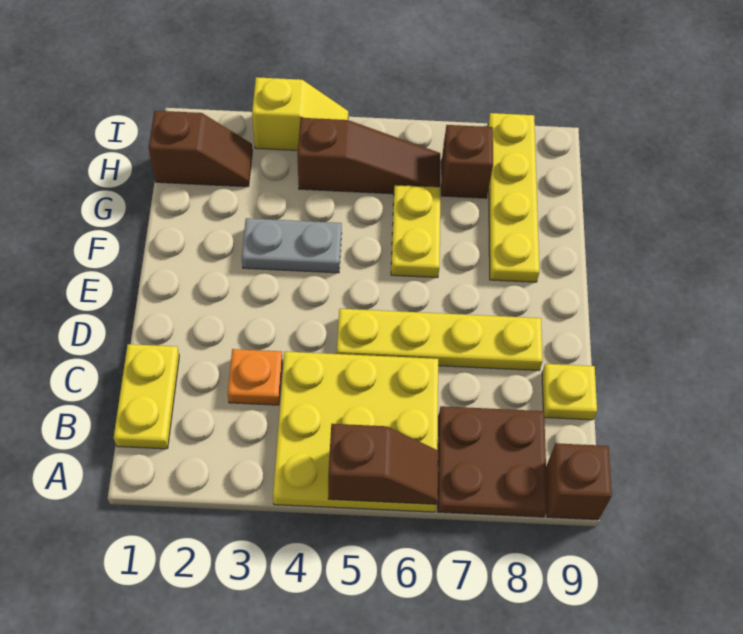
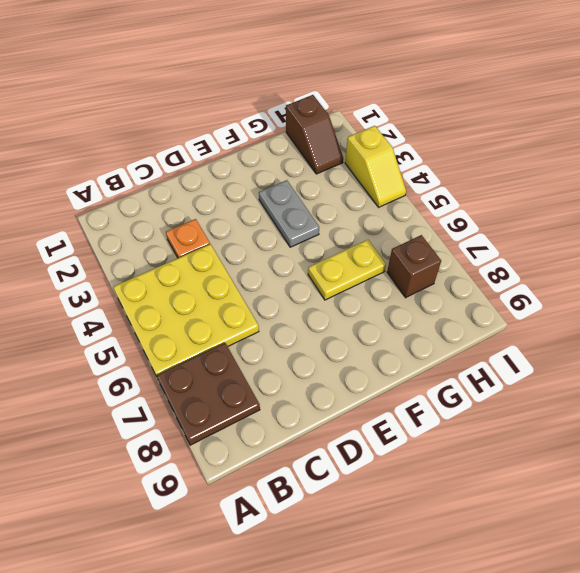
none -> brown brick A9 level 1
none -> yellow plate B1:C1 level 1
none -> yellow plate C9 level 1

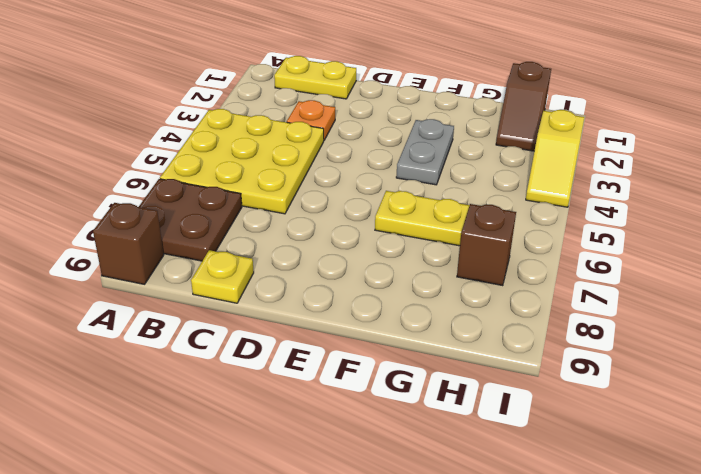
none -> yellow plate D5:D8 level 1
none -> yellow plate F8:I8 level 1
none -> brown slope H4:H6 level 1 top 4

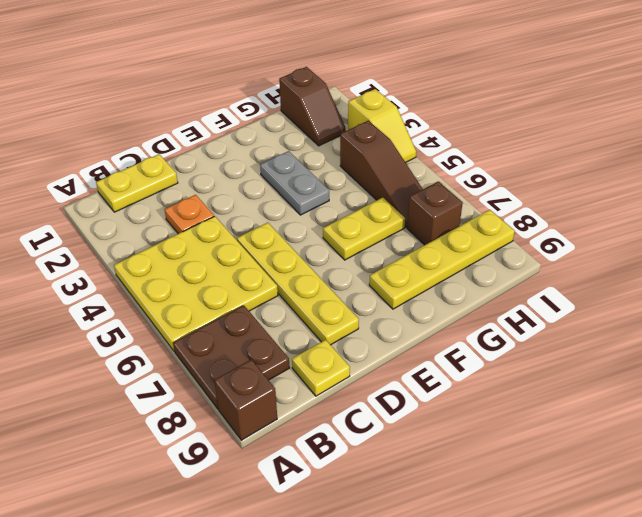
none -> brown slope A5:A6 level 2 top 5

